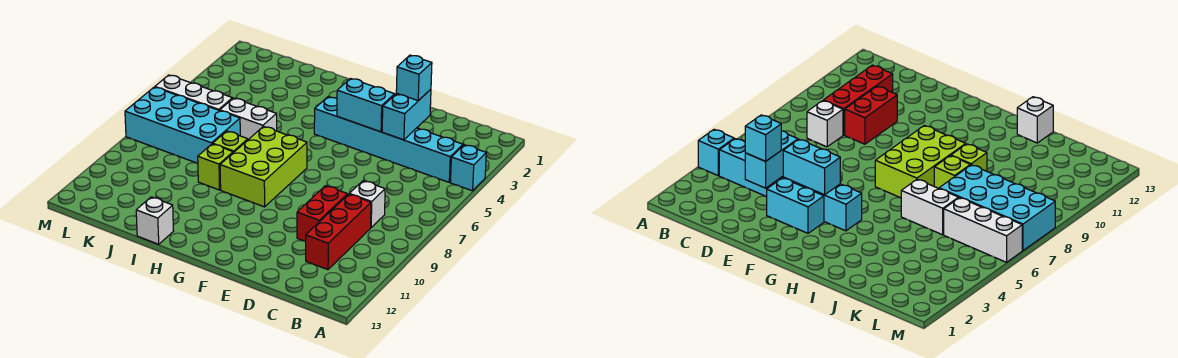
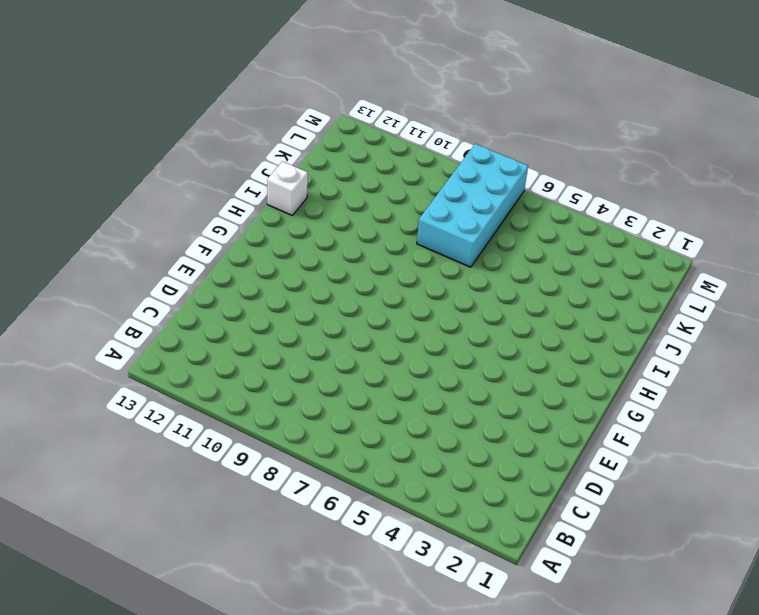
none -> cyan brick A4 level 1
none -> cyan brick B4:G4 level 1
none -> white brick C8 level 1

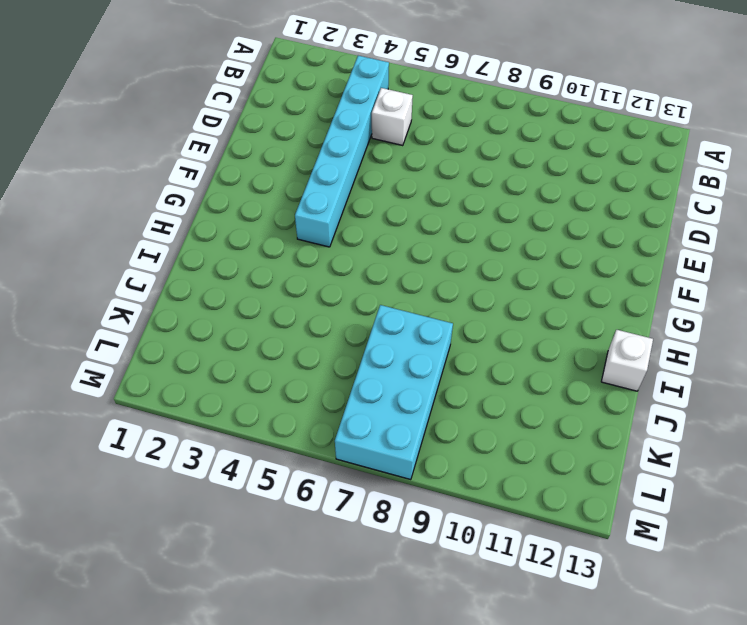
white brick C5 level 1 -> white brick C8 level 1
none -> cyan brick A4 level 1
none -> red brick C9:C11 level 1
none -> red brick D9:D10 level 1

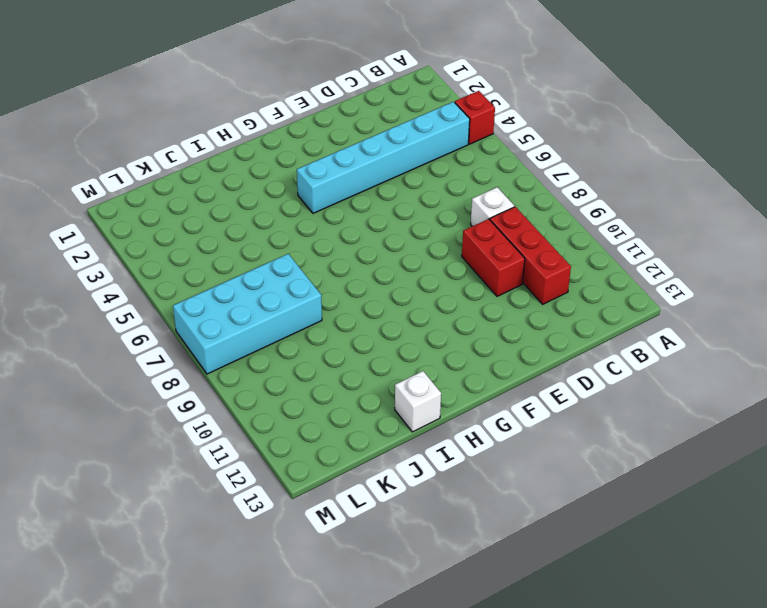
red brick A4 level 1 -> cyan brick A4 level 1
none -> cyan brick E3:F3 level 1
none -> lime brick G7:H9 level 1
none -> white brick I6:J6 level 1

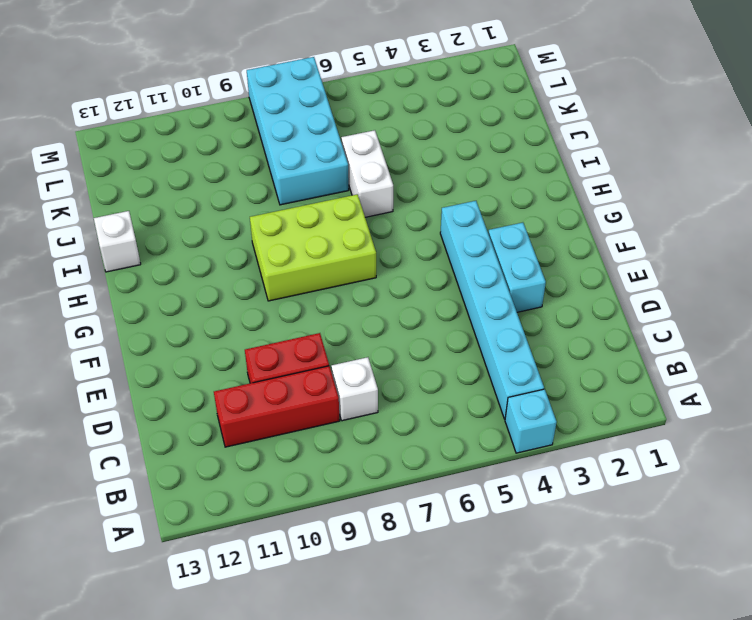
none -> lime brick I8 level 1
none -> lime brick I9 level 1
none -> white brick K6:M6 level 1

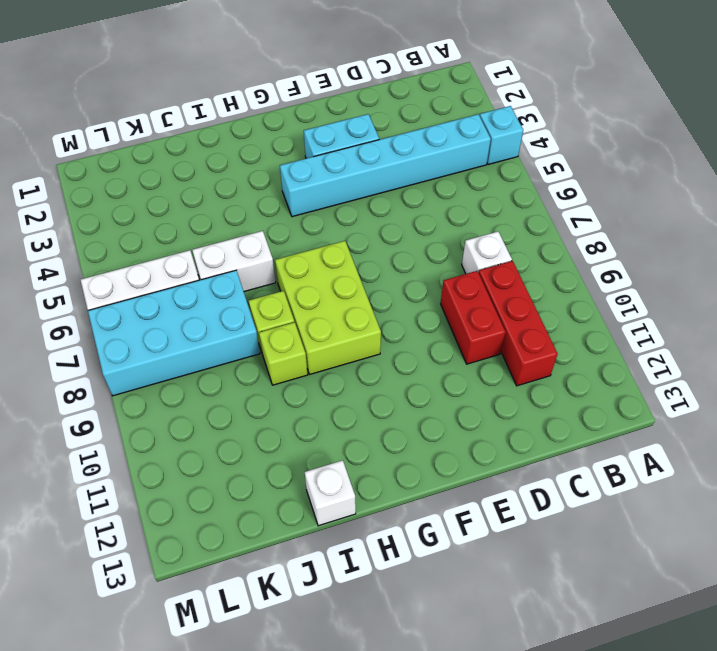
none -> cyan brick D3:D4 level 2
none -> cyan brick E4:F4 level 2
none -> cyan brick D3 level 3

